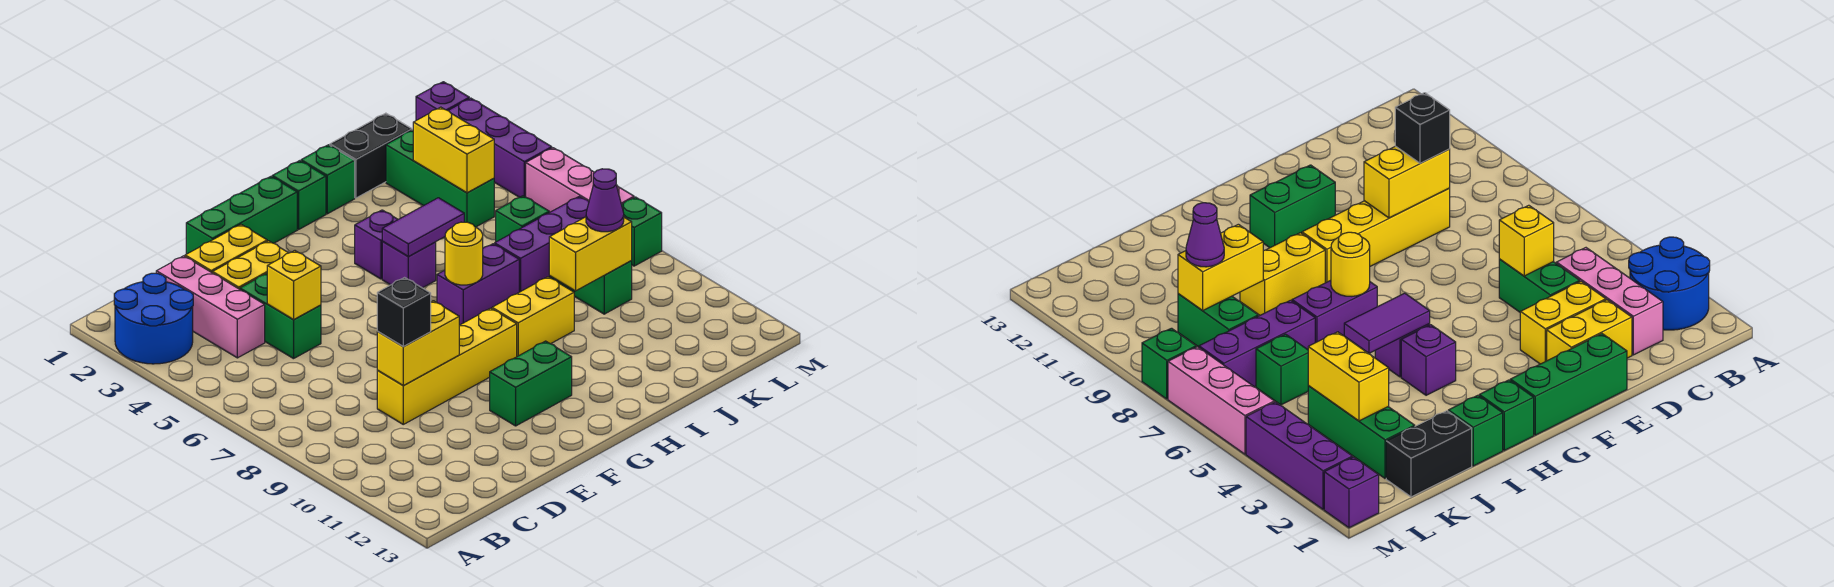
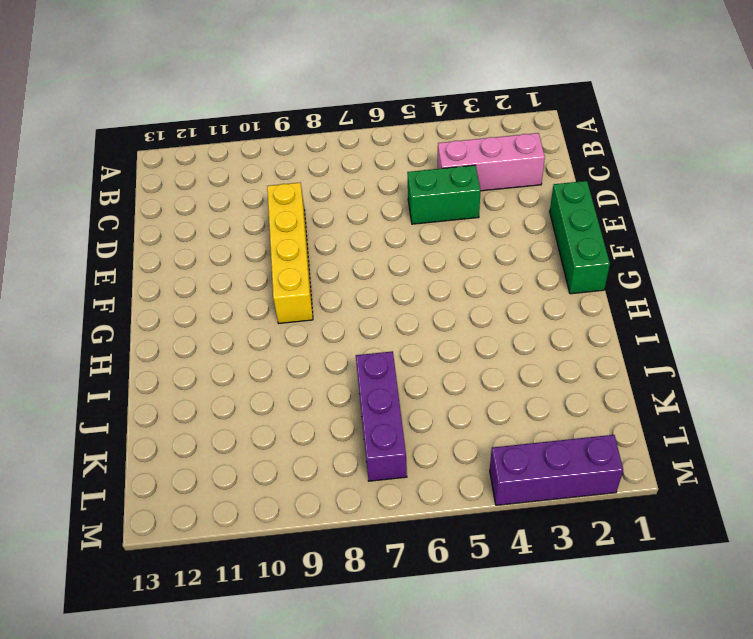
none -> blue round brick A2:B3 level 1
none -> yellow brick D2:E2 level 1
none -> yellow brick D3:E3 level 1
none -> green brick F11:G11 level 1

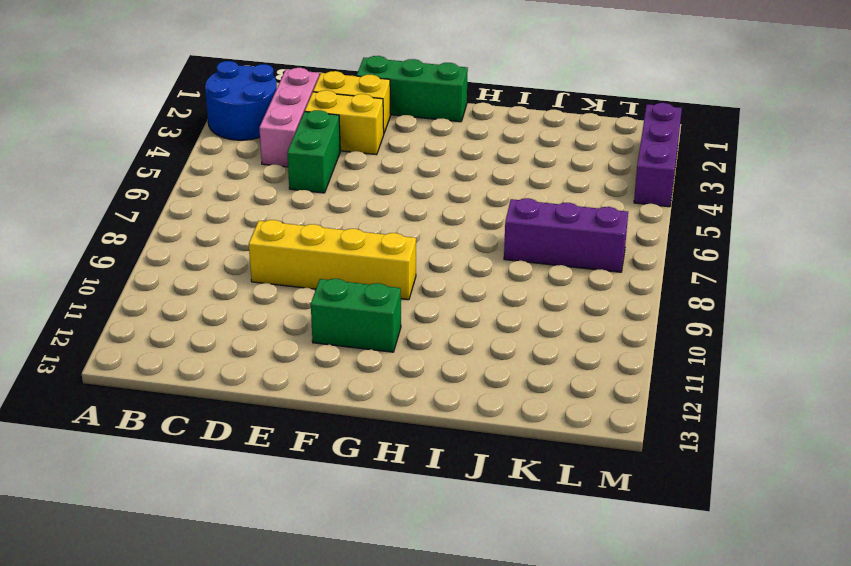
none -> green brick H1 level 1
none -> purple brick H4 level 1
none -> purple brick H5 level 1
none -> purple brick H7:I7 level 1

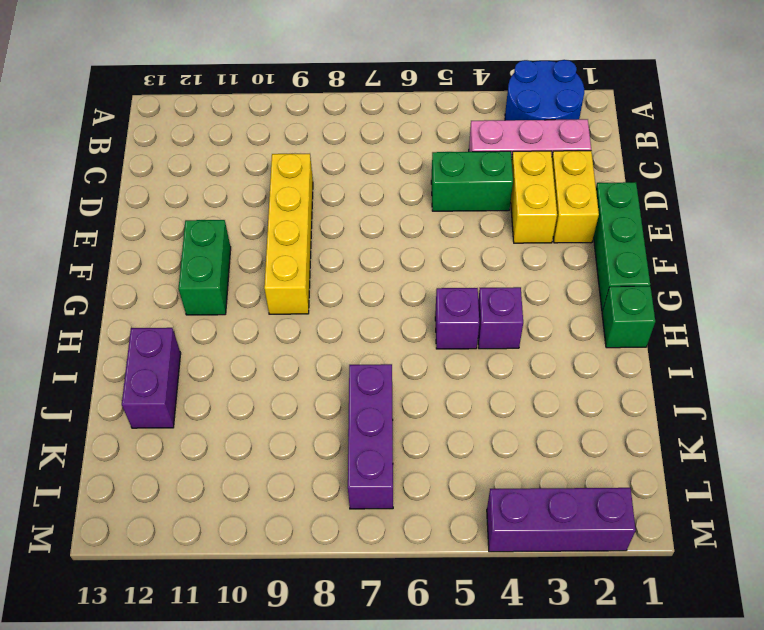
purple brick I12:J12 level 1 -> purple brick H7:I7 level 1
none -> yellow brick H9:I9 level 1
none -> green brick I1 level 1
none -> black brick J1:K1 level 1
none -> green brick K2:K4 level 1

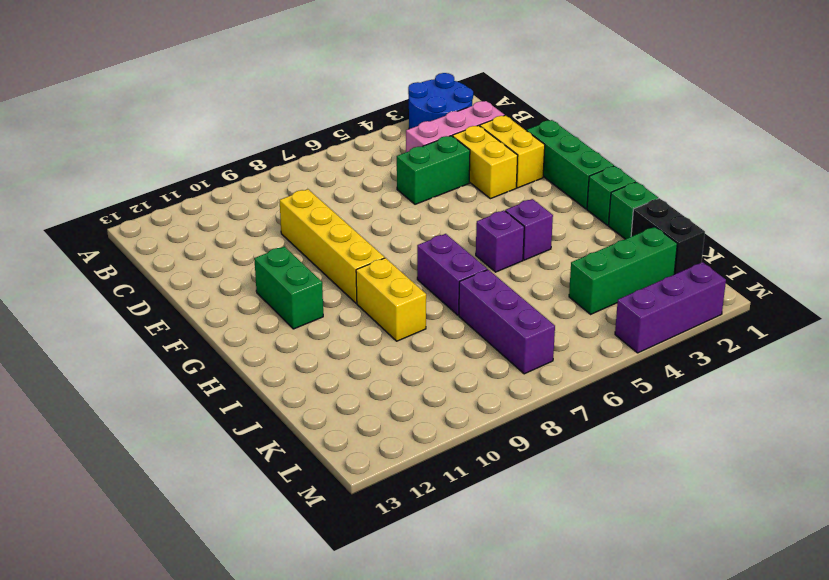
none -> green brick K6 level 1
none -> green brick K8:K9 level 1
none -> purple brick M1 level 1
none -> pink brick M5:M7 level 1

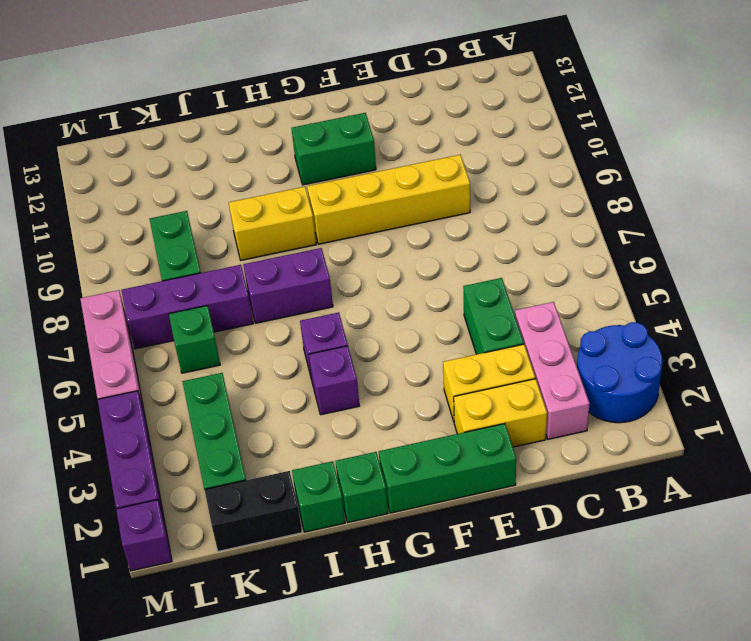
none -> green brick M8 level 1
none -> yellow brick D5 level 2
none -> yellow brick D9:E9 level 2
none -> purple tile H5:I5 level 2

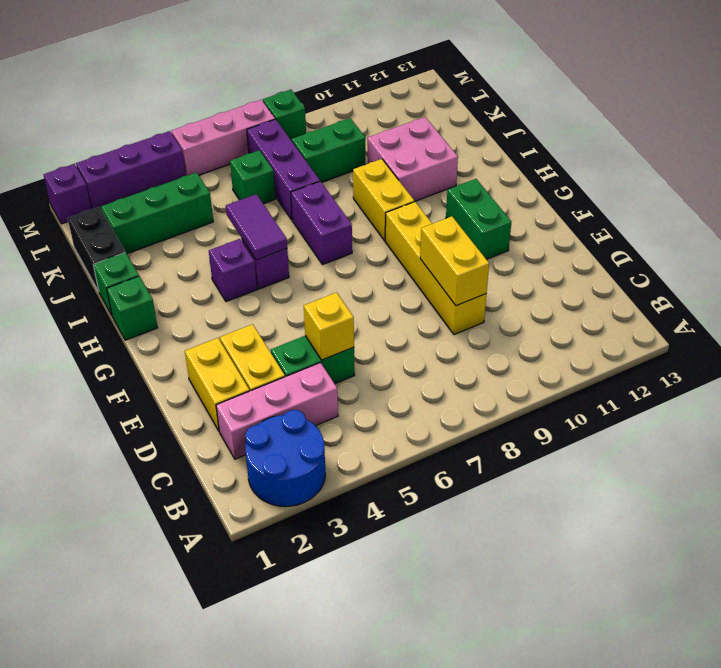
pink brick I10:J11 level 1 -> none
none -> green brick E1:G1 level 1
none -> yellow round brick H7 level 2
none -> yellow brick J9:K9 level 2
none -> yellow brick K3:K4 level 2

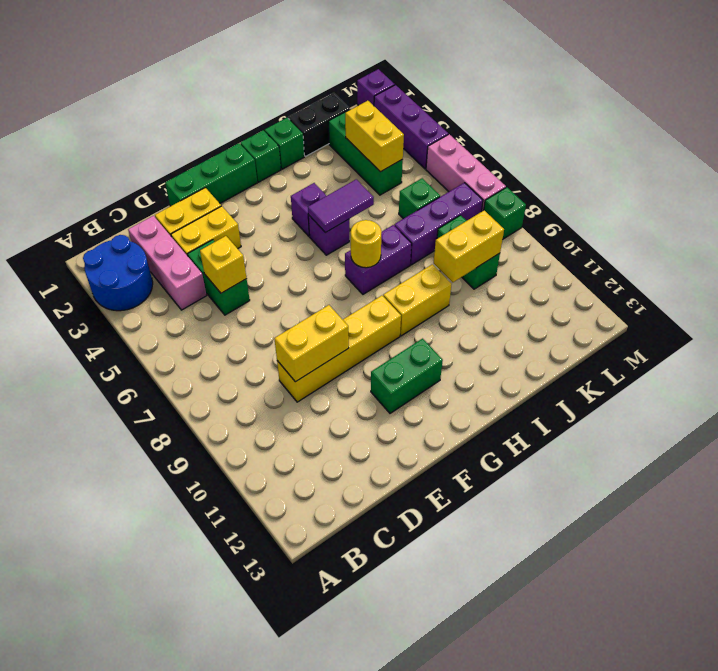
none -> black brick D9 level 3
none -> purple cone K9 level 3

